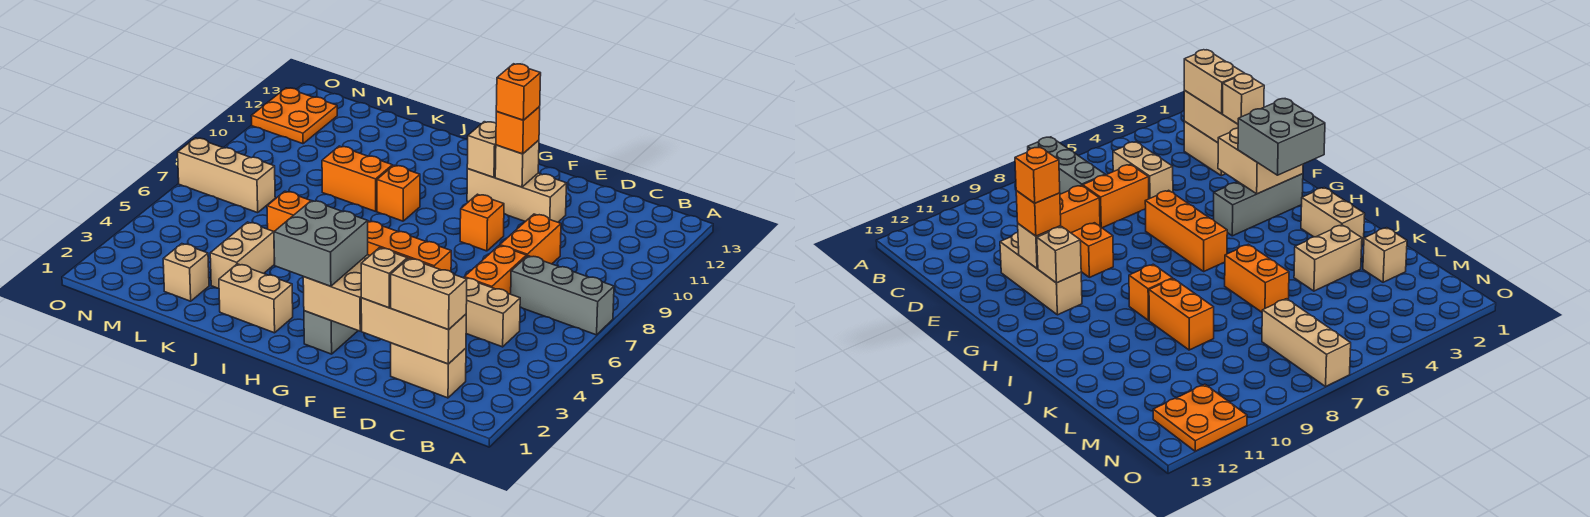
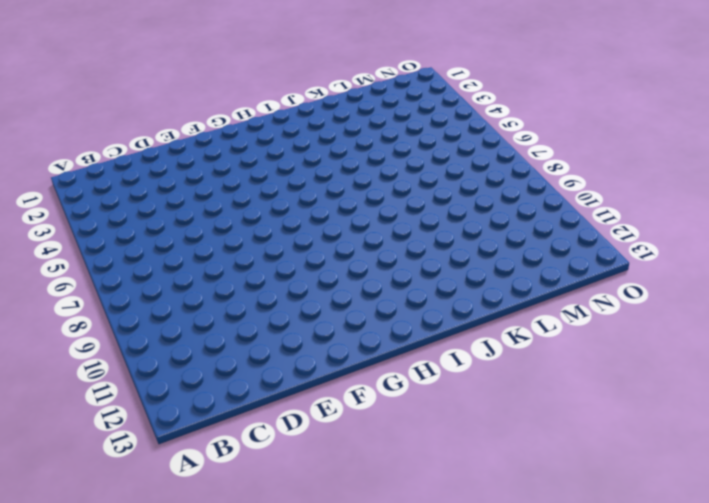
none -> grey brick A7:C7 level 1
none -> tan brick C2:D2 level 1
none -> tan brick C5:D5 level 1

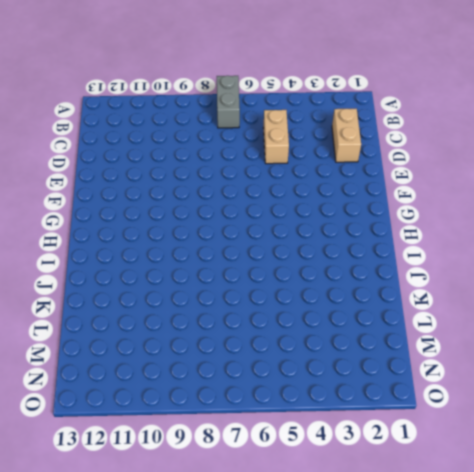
grey brick A7:B7 level 1 -> grey brick A7:C7 level 1
none -> orange brick D6:D7 level 1
none -> orange brick D8:D9 level 1
none -> tan brick E11:G11 level 1

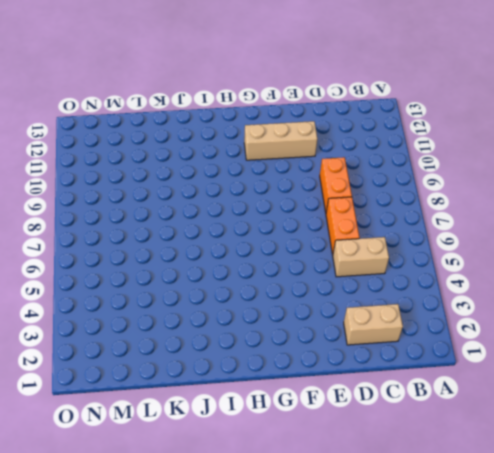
none -> grey brick A7:C7 level 1
none -> orange brick F6:H6 level 1
none -> orange brick F9 level 1

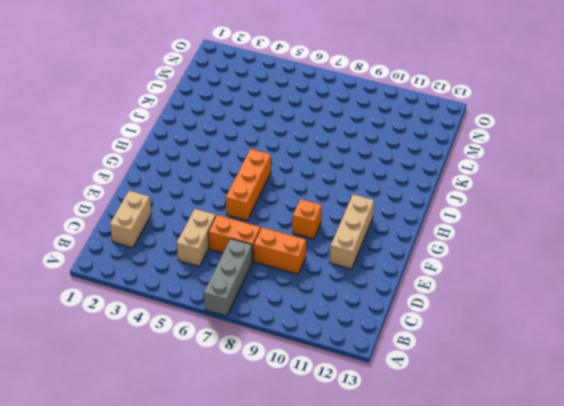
none -> grey brick G2:G4 level 1
none -> tan brick I2:J2 level 1
none -> orange brick I9 level 1

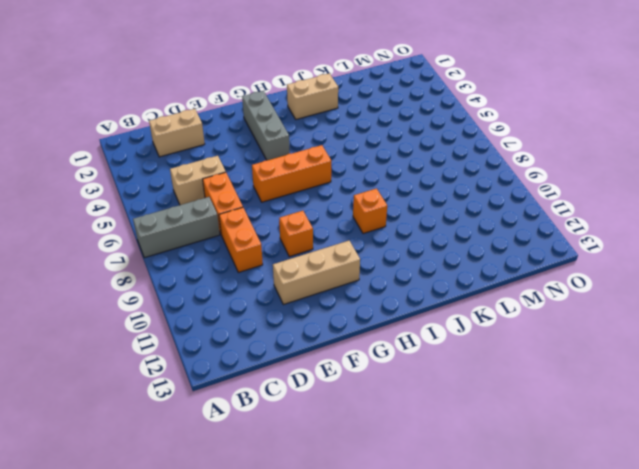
none -> orange brick J6:K6 level 1
none -> orange brick J9:K9 level 1
none -> tan brick K3:K4 level 1

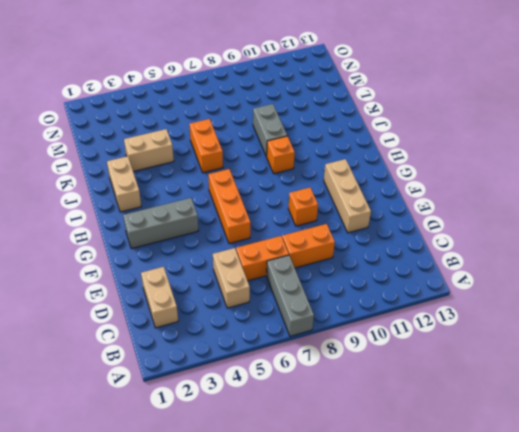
grey brick J9:K9 level 1 -> orange brick J9:K9 level 1
none -> tan brick L2 level 1
none -> tan brick M7:O7 level 1
none -> orange plate N11:O12 level 1

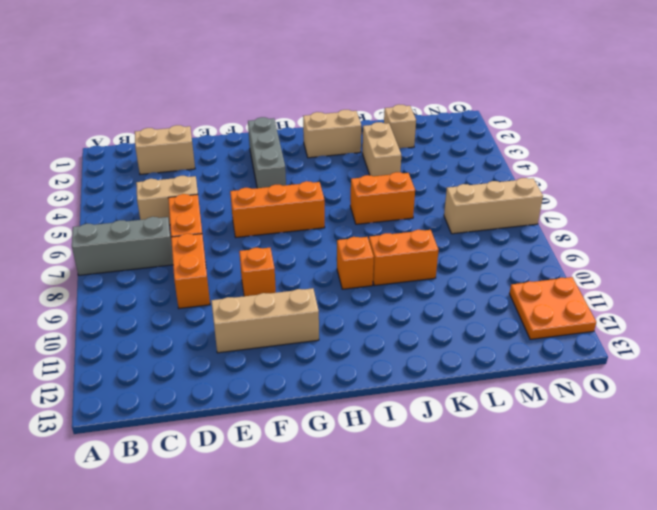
none -> tan brick C2:E2 level 2
none -> tan brick F2:G3 level 2
none -> tan brick F11 level 2

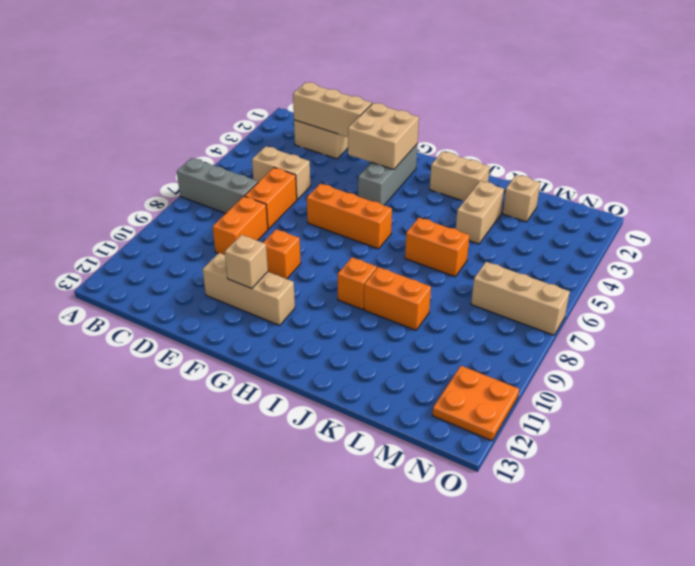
none -> tan brick G11 level 2
none -> tan brick C2:D2 level 3
none -> tan brick E2 level 3

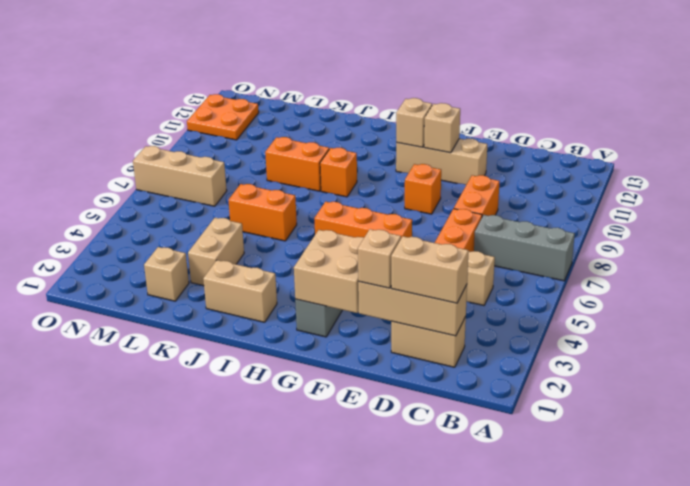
none -> orange brick F11 level 3
none -> grey brick G2:H3 level 3
none -> orange brick F11 level 4

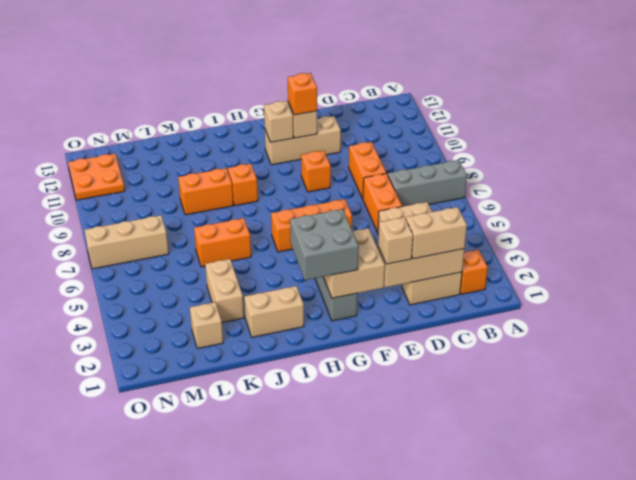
orange brick B2 level 1 -> orange brick F11 level 4

